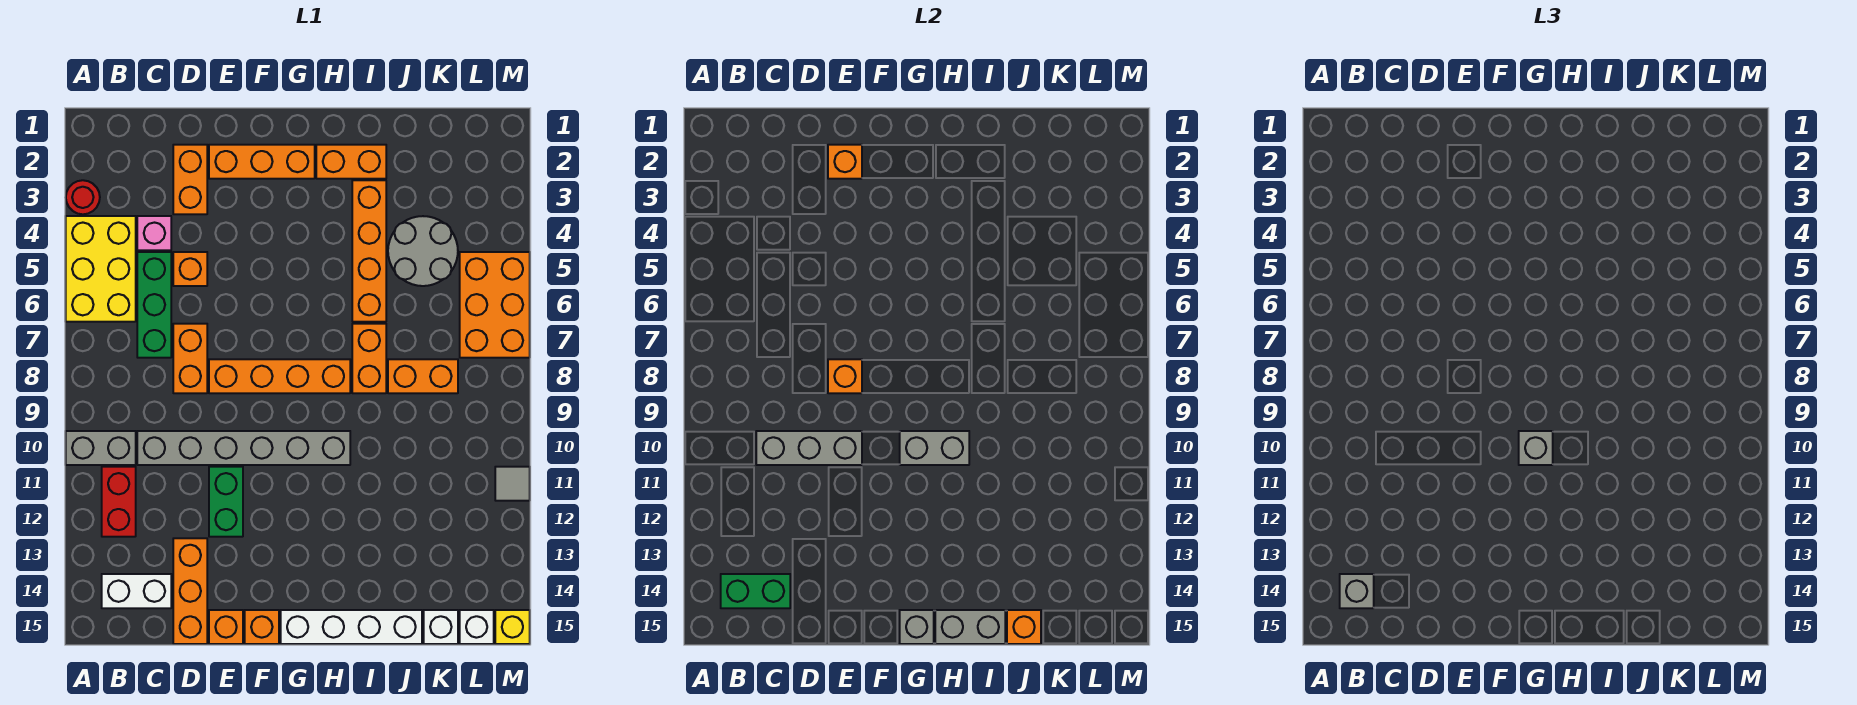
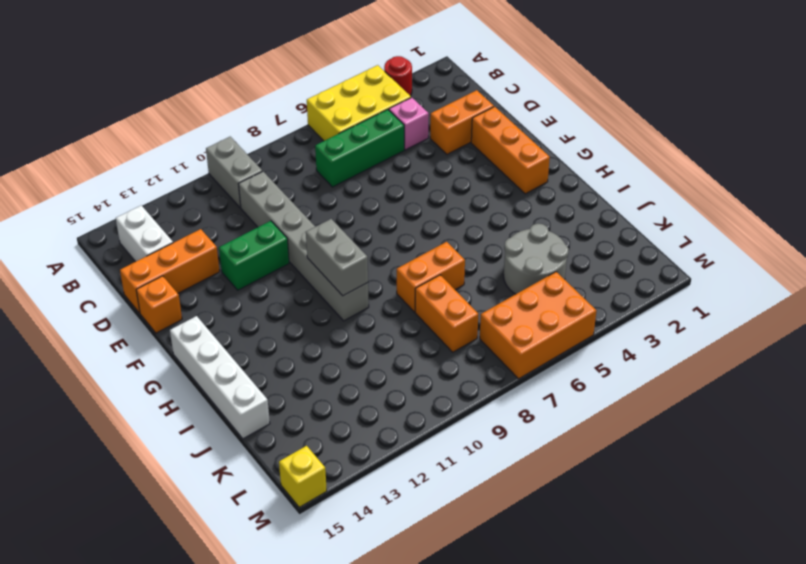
none -> red brick B11:B12 level 1
none -> orange brick D5 level 1
none -> orange brick D7:D8 level 1
none -> orange brick E8:H8 level 1

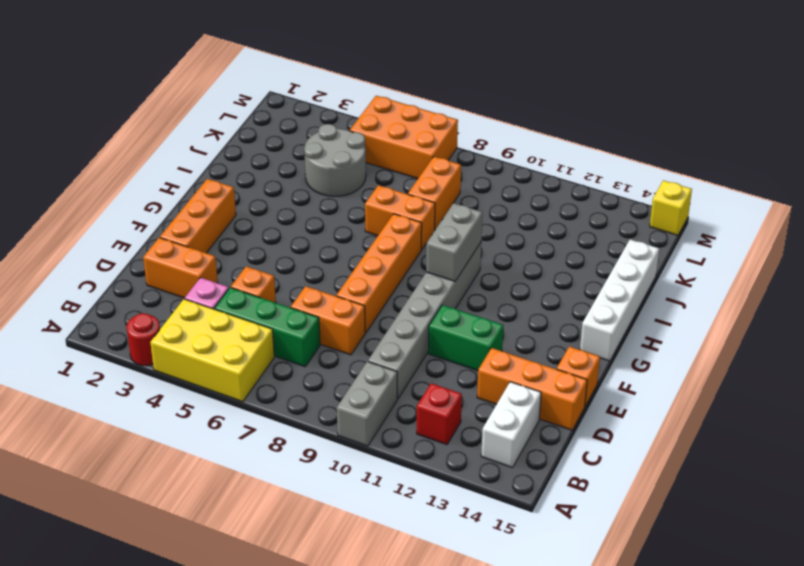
red brick B12 level 1 -> red brick B11:B12 level 1
none -> orange brick F15 level 1
none -> orange brick H2:I2 level 1
none -> orange brick I3:I6 level 1
none -> white brick K15 level 1

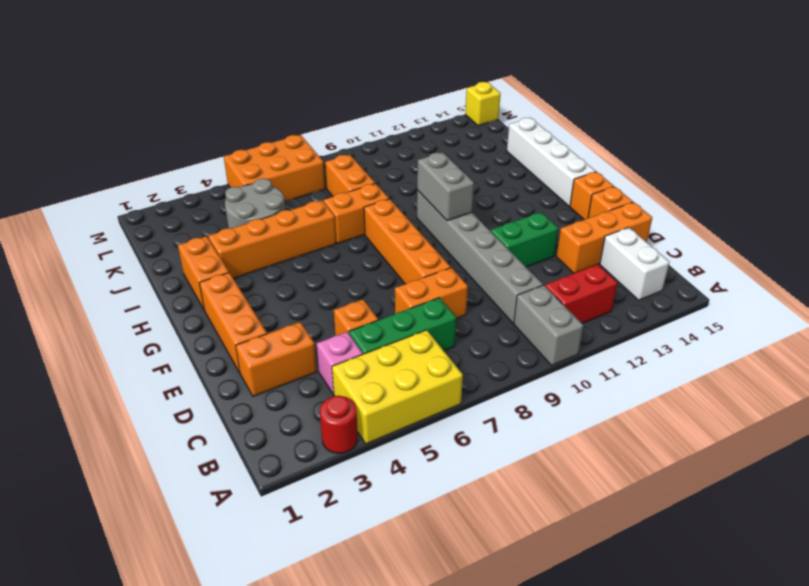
none -> white brick K15 level 1
none -> white brick L15 level 1
none -> grey tile M11 level 1
none -> green brick B14:C14 level 2

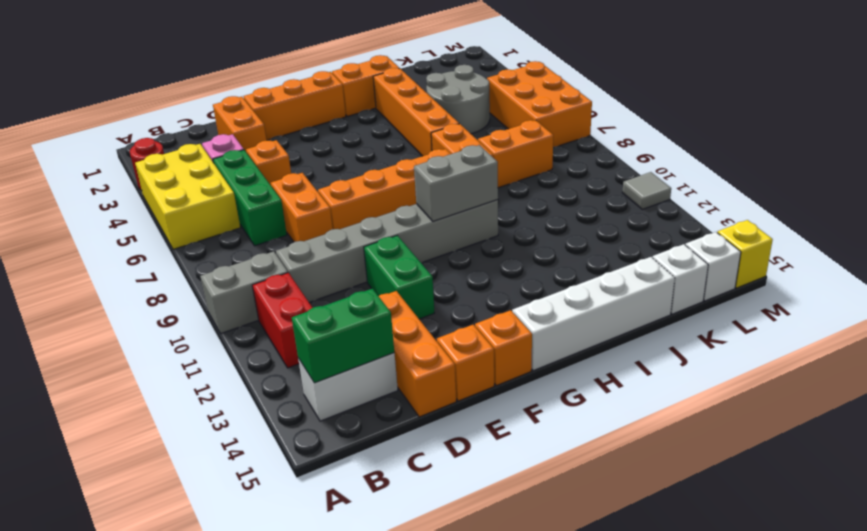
none -> grey brick C10:E10 level 2
none -> orange brick E2 level 2
none -> orange brick E8 level 2
none -> grey brick G15 level 2

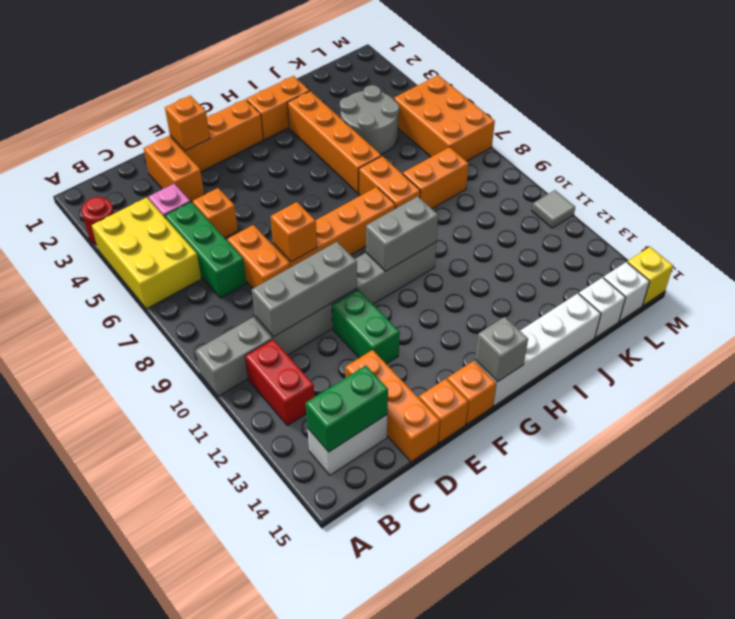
none -> grey brick H15:I15 level 2
none -> orange brick J15 level 2
none -> grey brick B14 level 3
none -> grey brick G10 level 3

